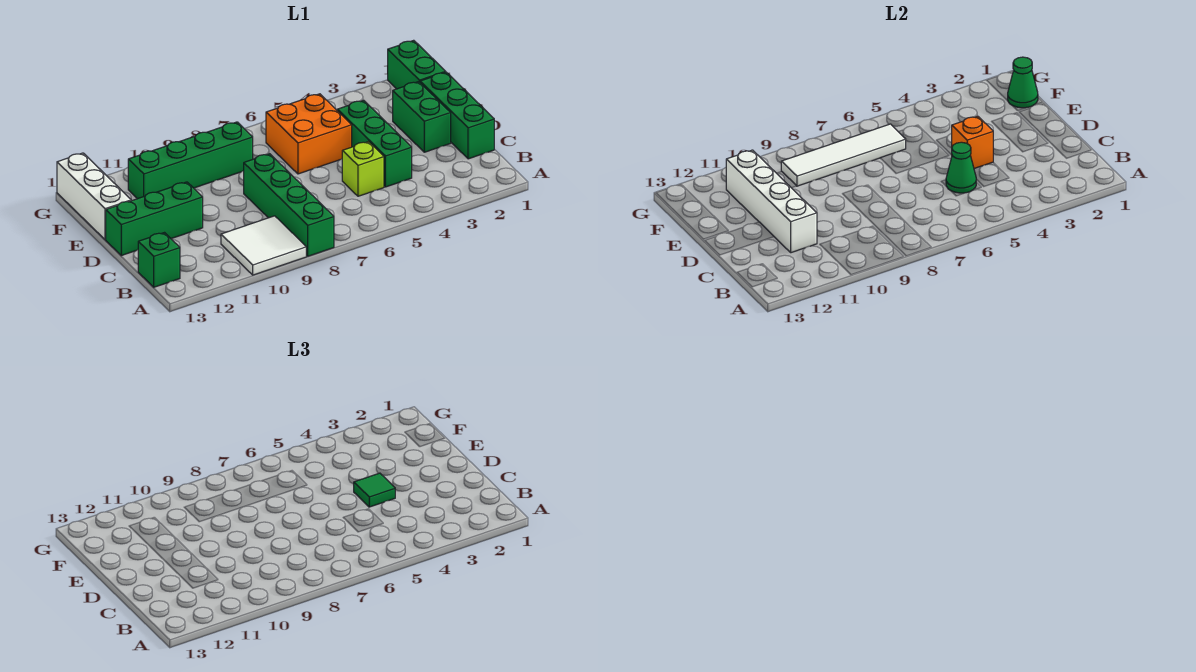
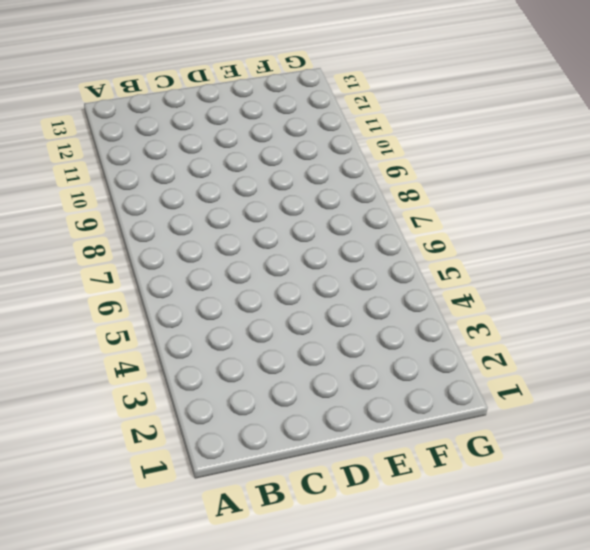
none -> green brick A8:D8 level 1
none -> white tile A9:B10 level 1
none -> green brick B13 level 1

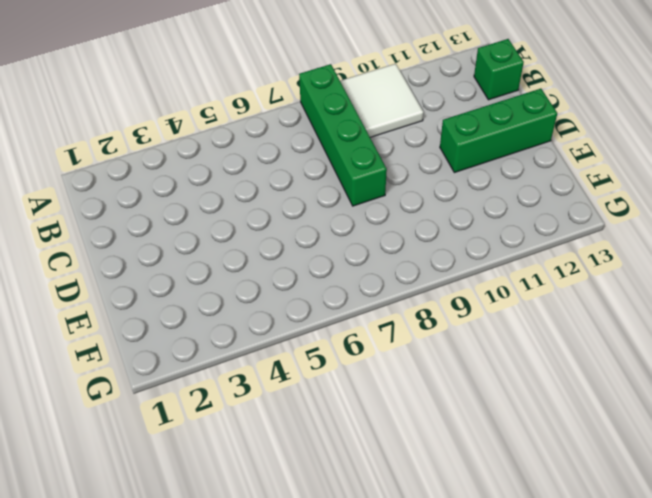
none -> green brick C1:E1 level 1
none -> green brick C4:E4 level 1
none -> lime brick C5 level 1

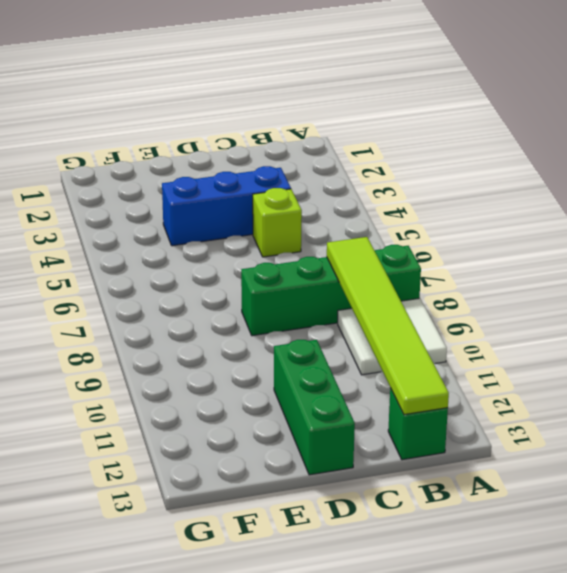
lime tile B8:B13 level 2 -> none
blue brick C4:E4 level 1 -> green brick C4:E4 level 1
none -> green brick C1:E1 level 1
none -> green brick D2:E2 level 1
none -> orange brick E5:F6 level 1

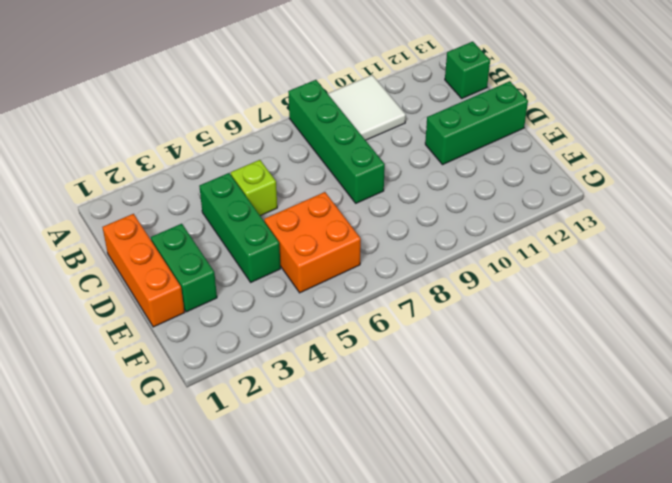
orange brick C1:E1 level 1 -> green brick C1:E1 level 1
none -> white brick E13:G13 level 1
none -> green brick F1:G1 level 1
none -> green brick F8:F11 level 1

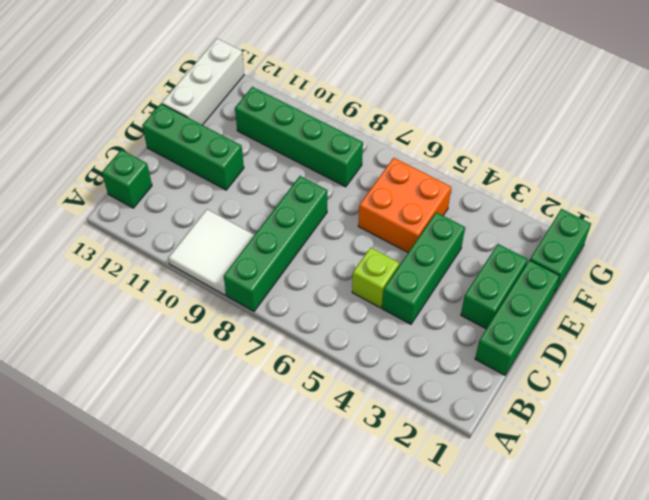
none -> green cone C5 level 2
none -> white brick C11:F11 level 2
none -> orange brick D4 level 2

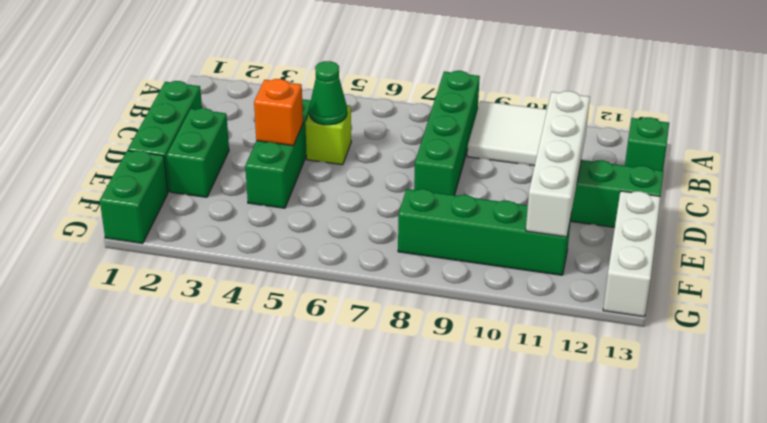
none -> orange brick E5:F6 level 1
none -> green cone F1 level 2
none -> white tile F6:F9 level 2

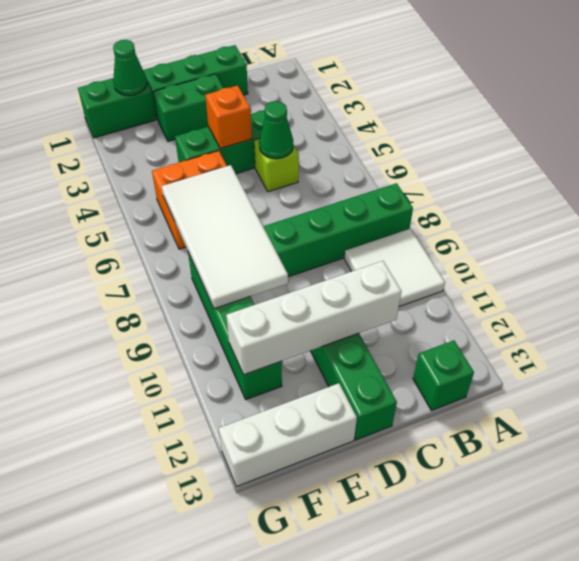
white tile E6:F9 level 2 -> white tile F6:F9 level 2
none -> green tile D4 level 3

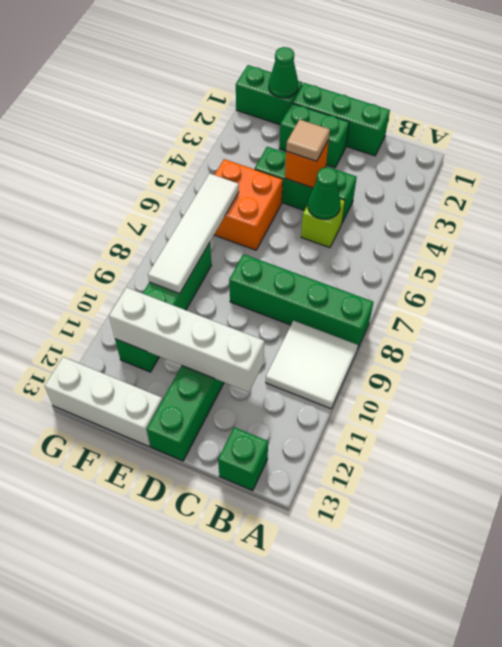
tan tile D4 level 3 -> green tile D4 level 3

